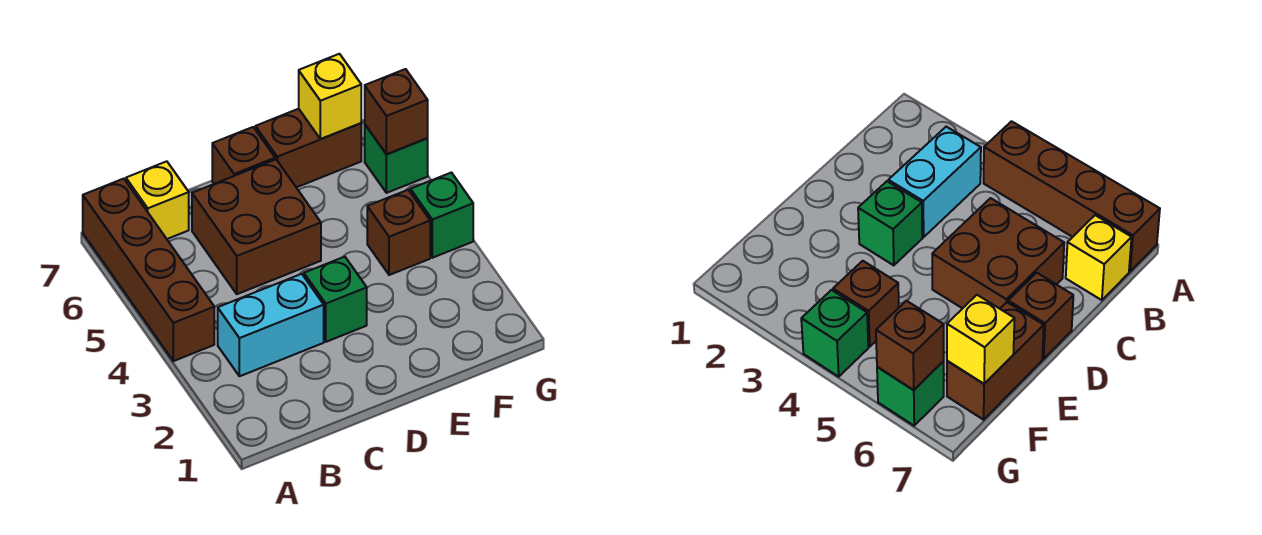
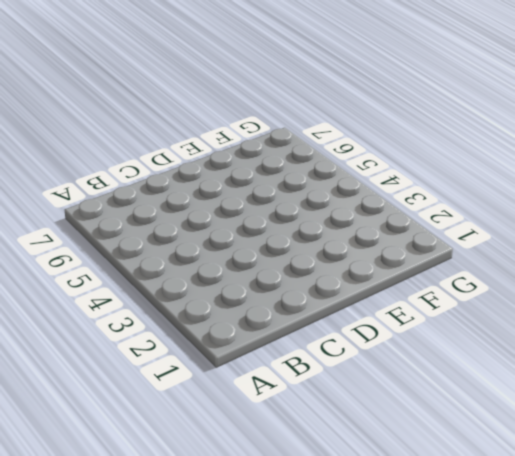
none -> brown brick A4:A7 level 1
none -> cyan brick B3:C3 level 1
none -> yellow brick B7 level 1

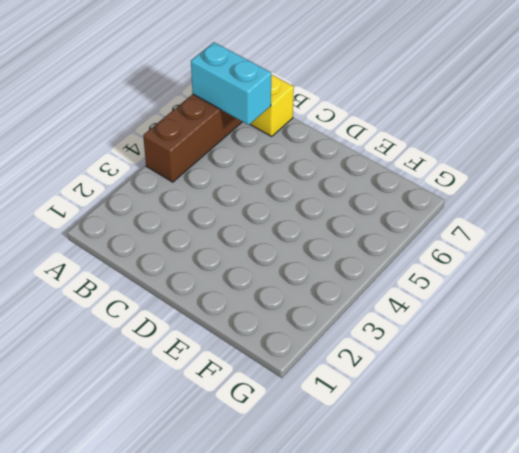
cyan brick A6:B6 level 2 -> cyan brick B3:C3 level 1
none -> brown brick C5:D6 level 1
none -> green brick D3 level 1
none -> brown brick D7 level 1

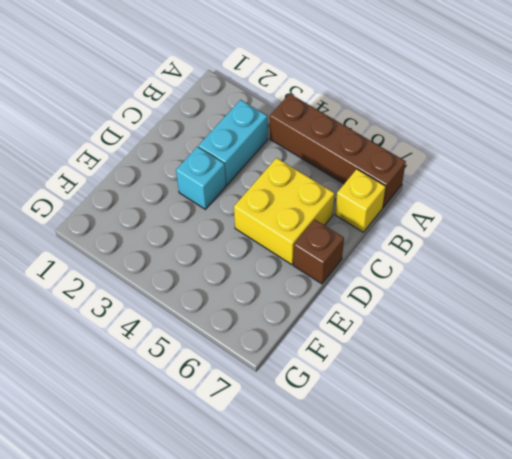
yellow brick C5:D6 level 1 -> brown brick C5:D6 level 1
cyan brick D3 level 1 -> green brick D3 level 1
none -> brown brick E7:F7 level 1
none -> brown brick F4 level 1
none -> green brick G4 level 1

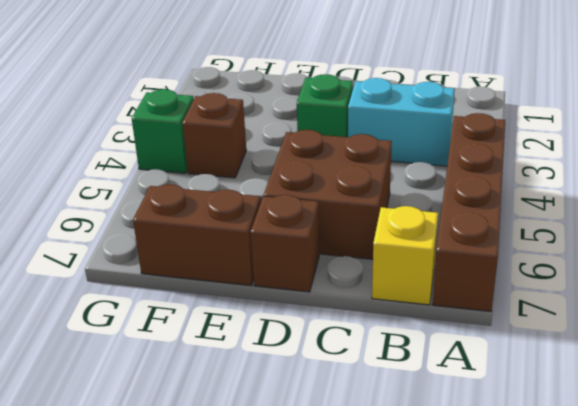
none -> green brick G6 level 1
none -> yellow brick F7 level 2
none -> brown brick G6 level 2

